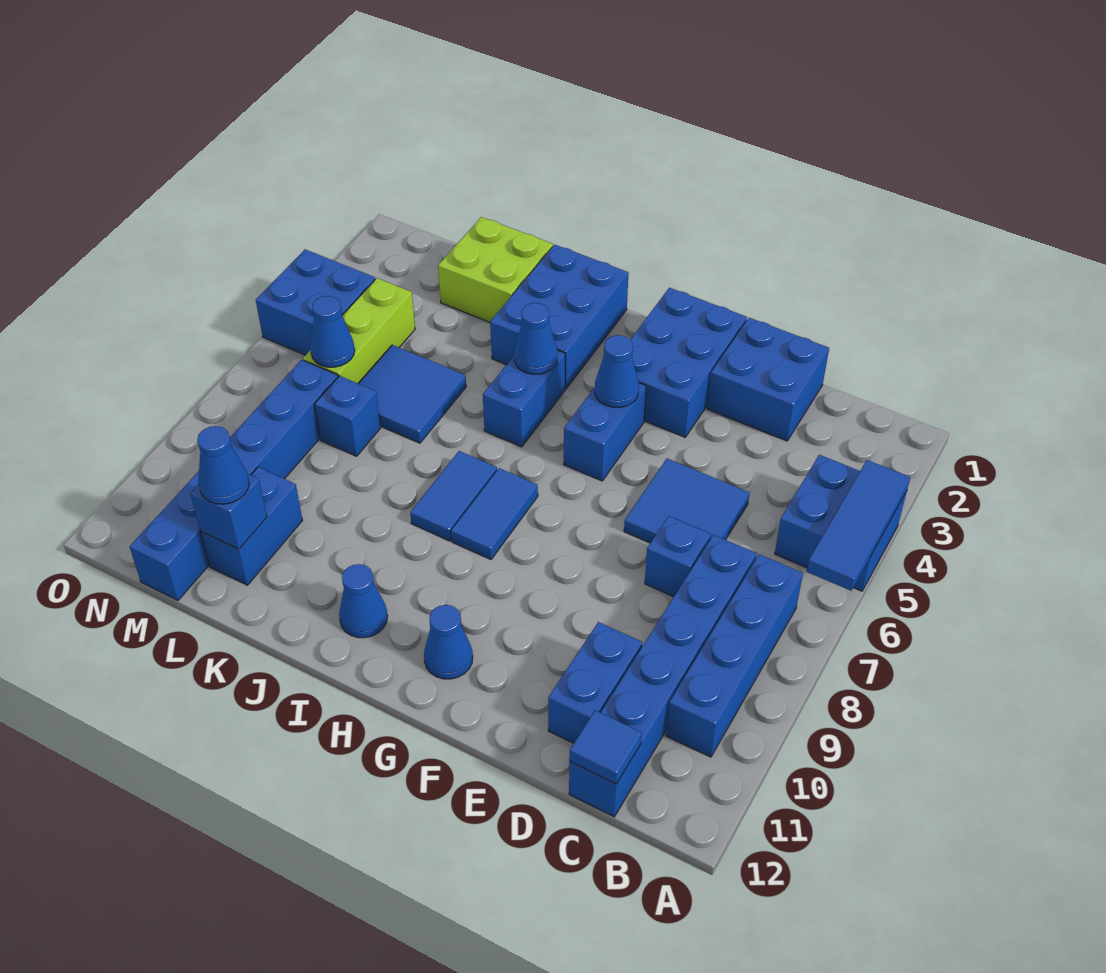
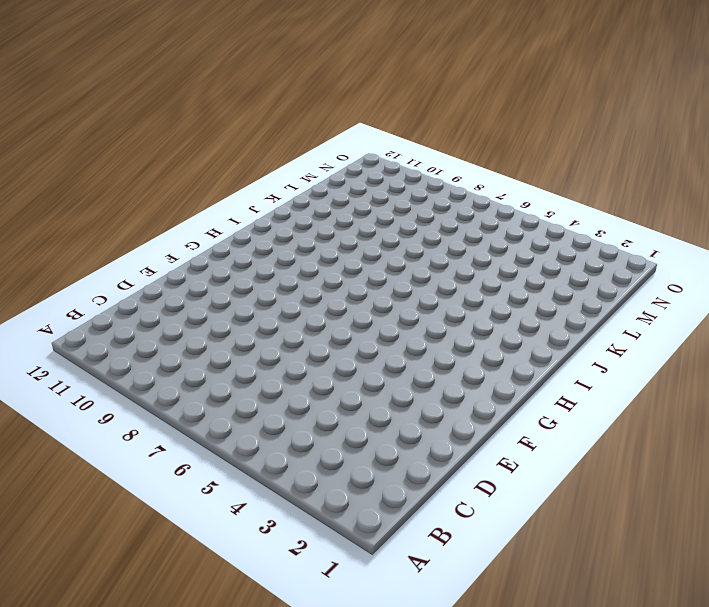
none -> blue brick A4:B5 level 1
none -> blue brick B7:B10 level 1
none -> blue brick C7:C12 level 1

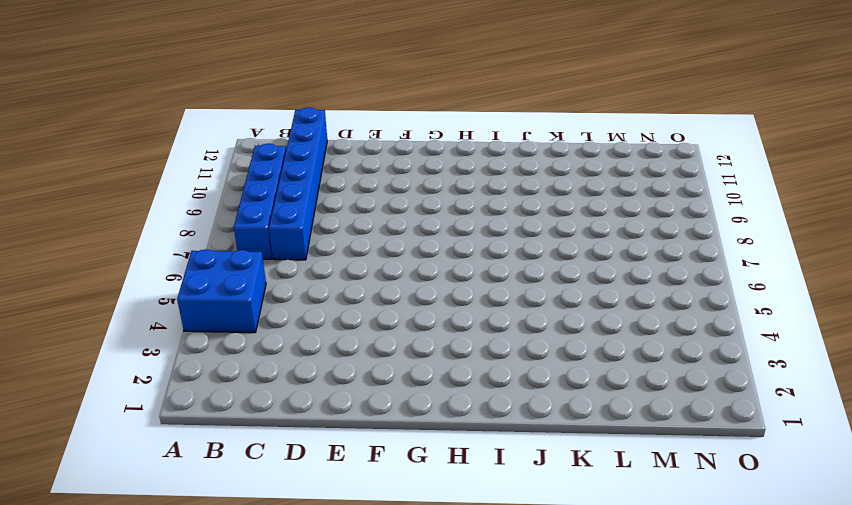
none -> blue brick D1:E2 level 1
none -> blue tile D5:E6 level 1
none -> blue brick D7 level 1

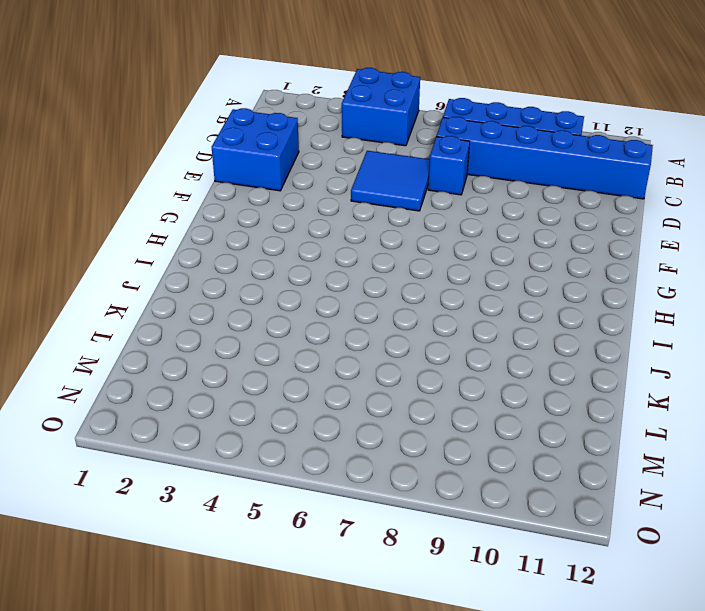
none -> blue brick D10:D11 level 1
none -> blue brick F1:G3 level 1
none -> blue brick G4:G5 level 1

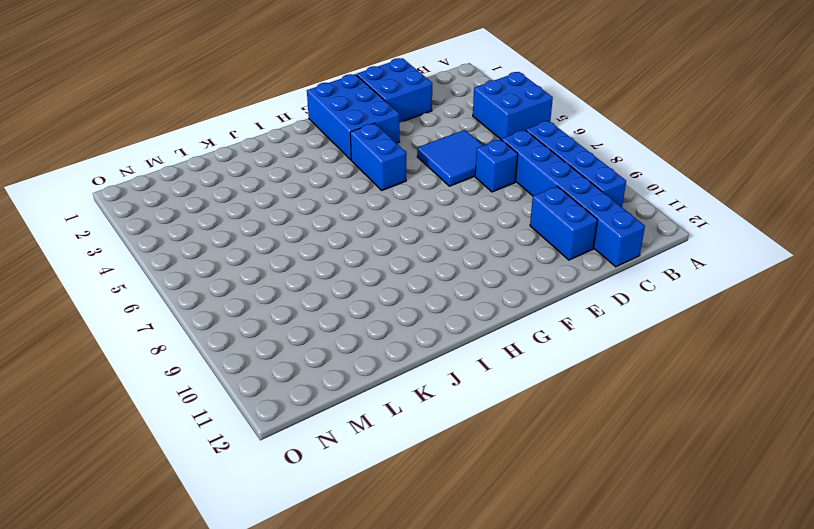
none -> blue cone G11 level 1
none -> blue tile H7:H8 level 1
none -> blue brick I1:J3 level 1

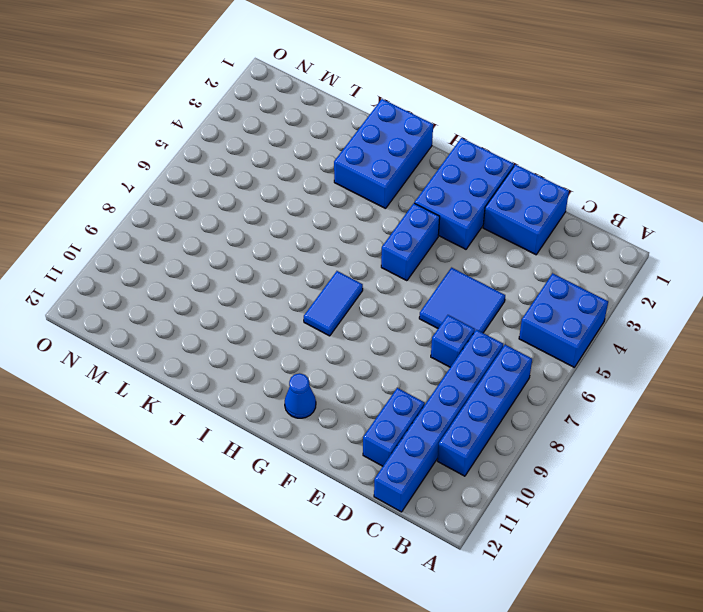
none -> blue brick I4:I5 level 1
none -> blue tile I7:I8 level 1
none -> blue cone I11 level 1

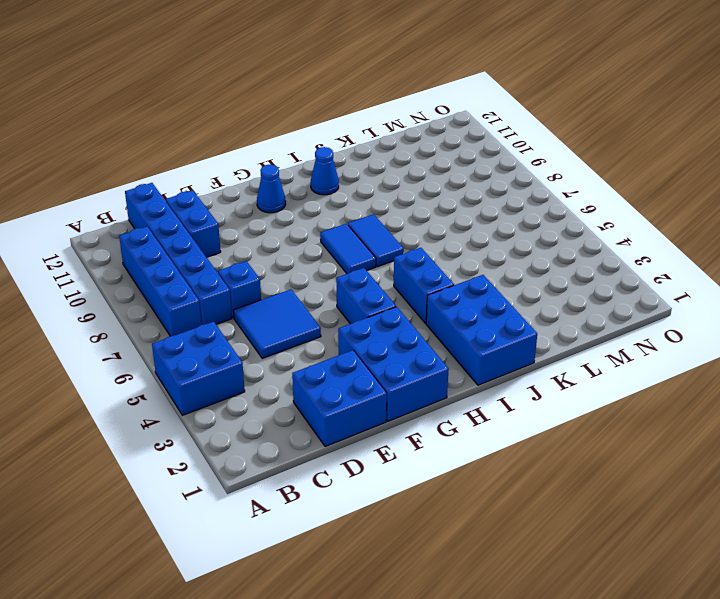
none -> lime brick K1:L2 level 1
none -> blue tile K5:L6 level 1
none -> blue brick L7 level 1

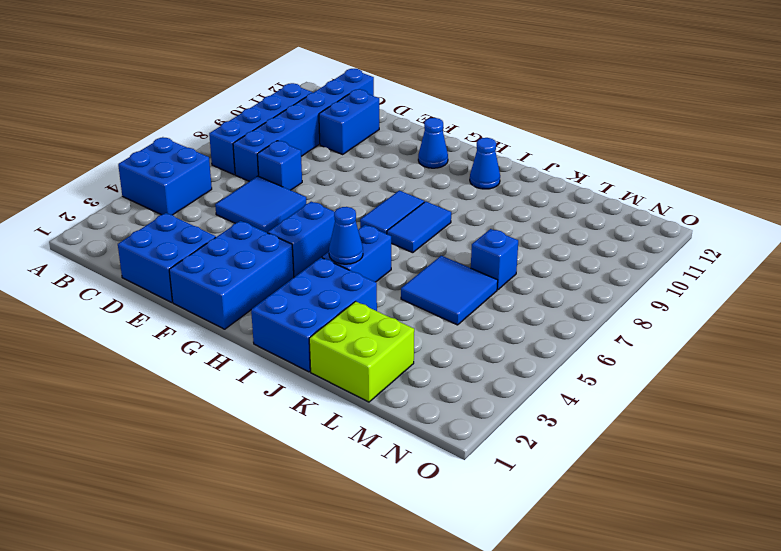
none -> blue brick L10:L11 level 1
none -> lime brick M4:M6 level 1
none -> blue brick M7:M12 level 1

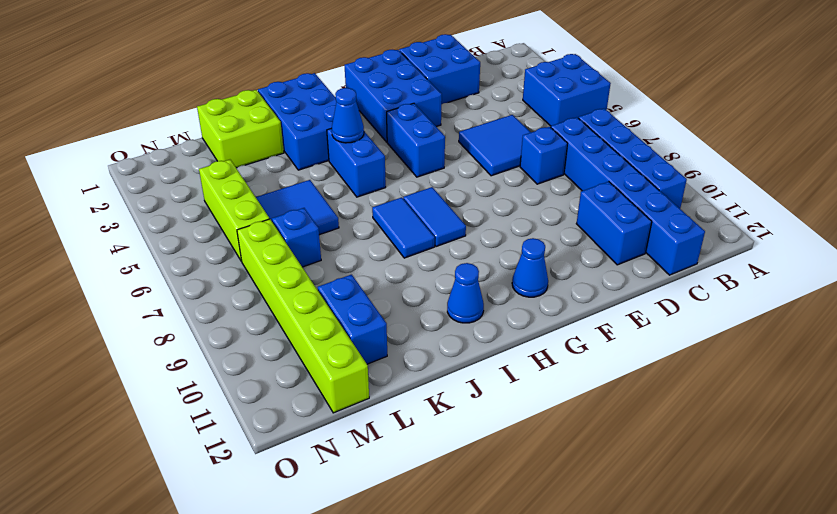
lime brick M7:M12 level 1 -> blue brick M7:M12 level 1
none -> blue brick N4:O5 level 1
none -> blue tile A4:A6 level 2
none -> blue tile C12 level 2

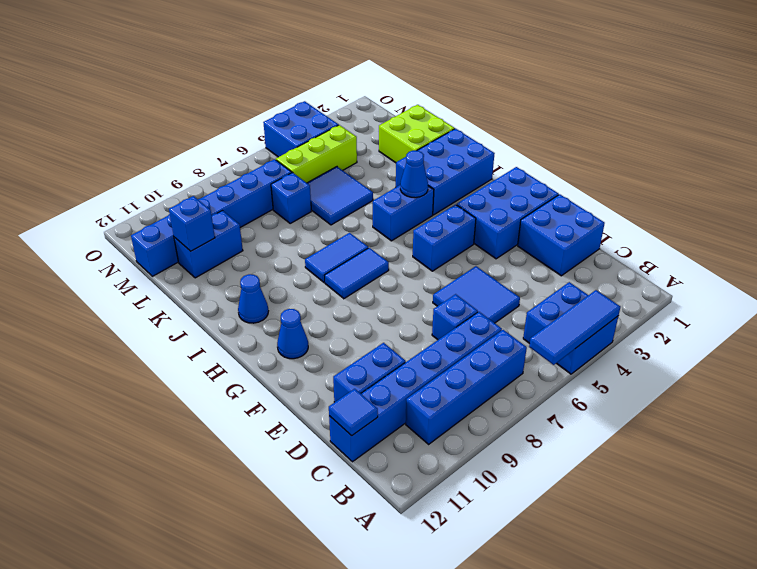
none -> blue cone G4 level 2
none -> blue cone M6 level 2
none -> blue cone L11 level 3

